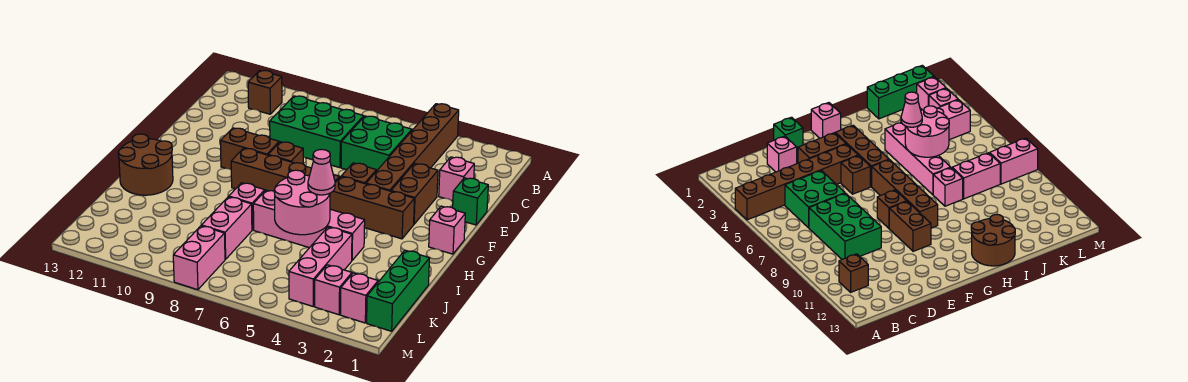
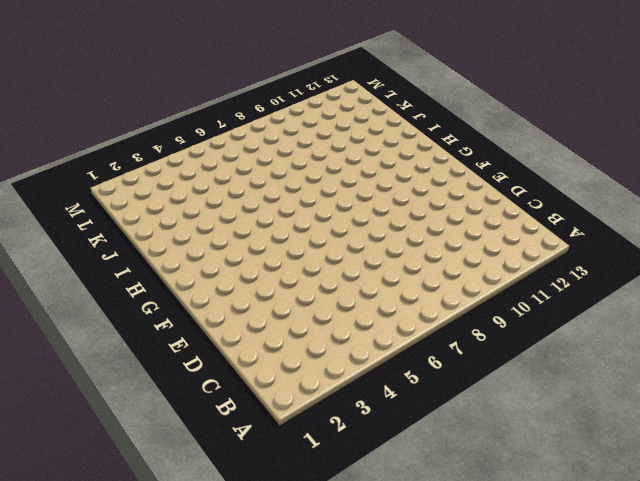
none -> brown brick A4:F4 level 1
none -> brown brick B11 level 1
none -> green brick C5:D6 level 1

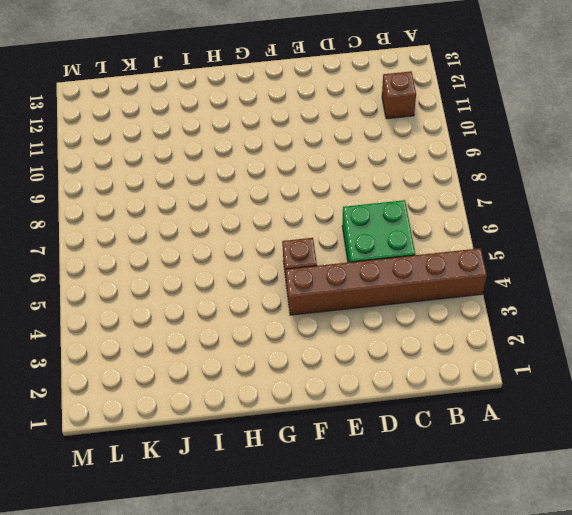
none -> green brick C7:D9 level 1
none -> pink brick D2 level 1
none -> green brick E1 level 1

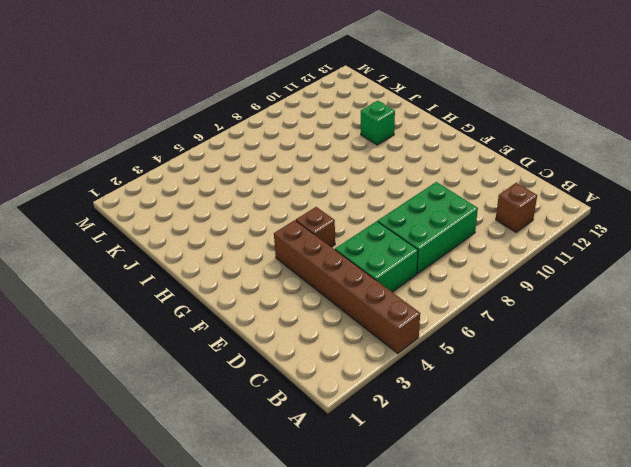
green brick I11 level 1 -> green brick E1 level 1
none -> pink brick D2 level 1
none -> brown brick E3:F3 level 1
none -> brown brick F8 level 1

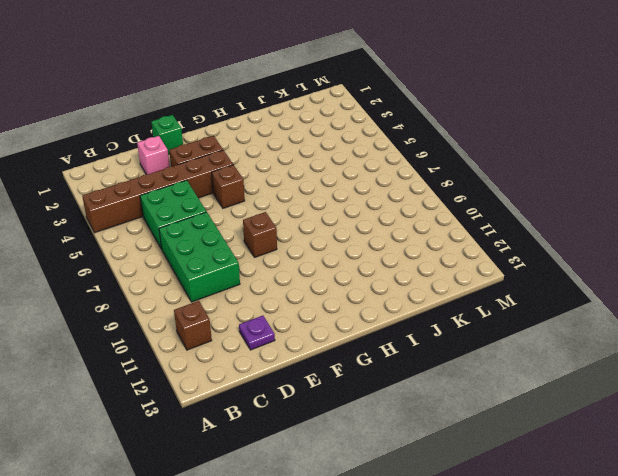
purple plate D12 level 1 -> none
none -> brown brick F9:F10 level 1
none -> pink brick G1 level 1
none -> brown brick G3:G5 level 1

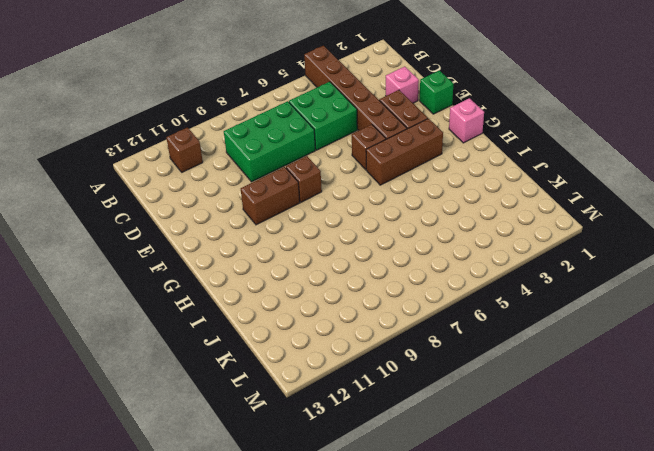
none -> brown brick G6:G9 level 1
none -> brown round brick H12:I13 level 1
none -> pink brick I4:I7 level 1

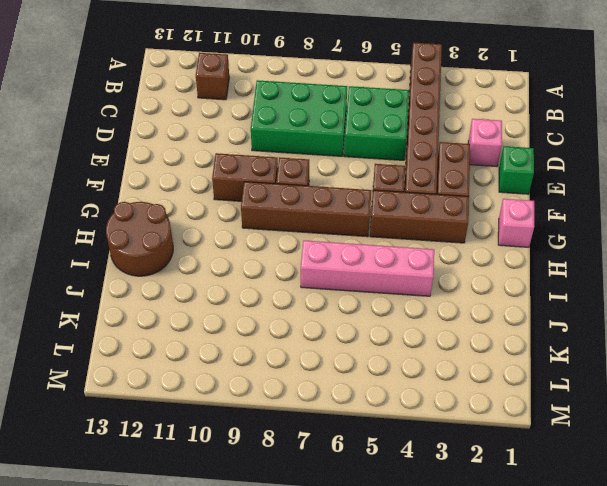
none -> pink brick I8 level 1
none -> green brick J1:L1 level 1
none -> pink brick J4:L4 level 1

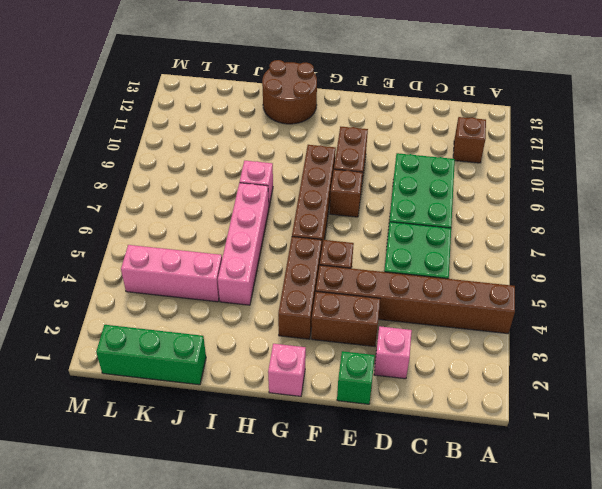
none -> pink brick J8:K8 level 1
none -> pink brick L2 level 1
none -> pink brick L3 level 1

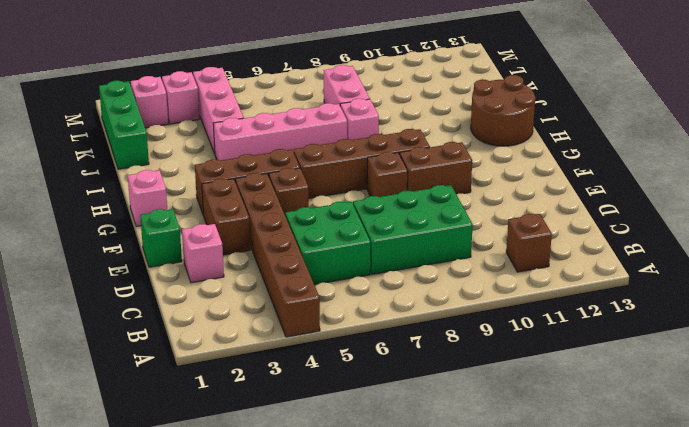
none -> pink brick L8:M8 level 1
none -> pink round brick I5:J6 level 2
none -> pink cone I5 level 3

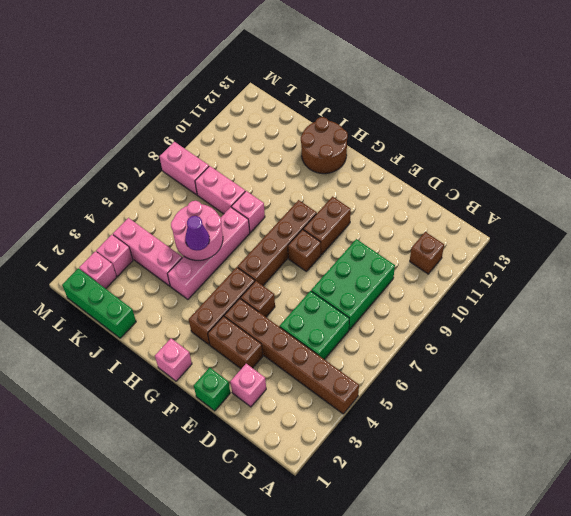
purple cone I5 level 3 -> pink cone I5 level 3

